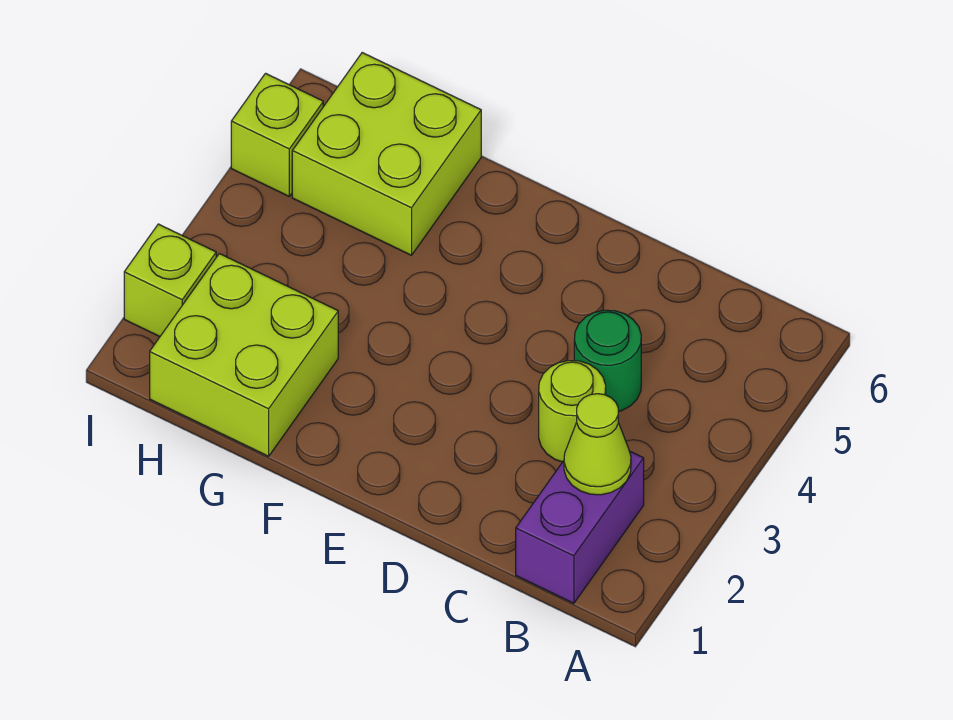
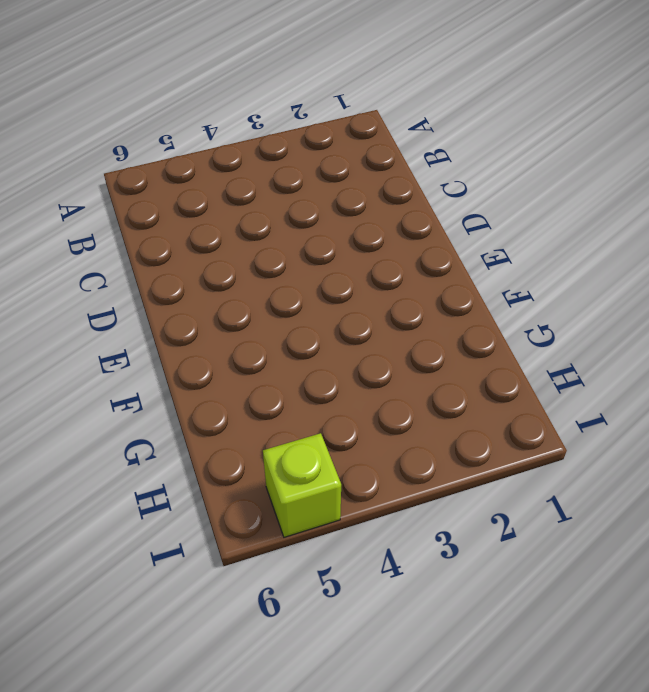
none -> purple brick B1:B2 level 1
none -> lime round brick C3 level 1

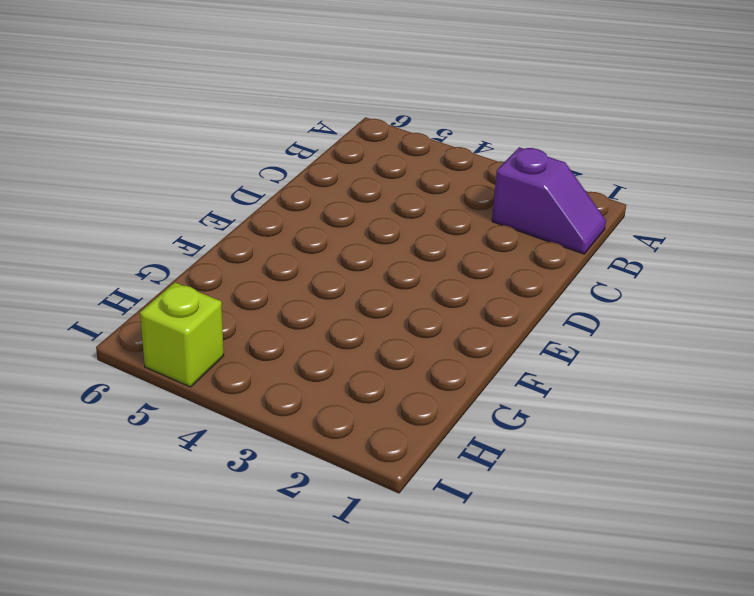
purple slope B1:B2 level 1 top 2 -> purple brick B1:B2 level 1
none -> lime round brick C3 level 1
none -> green round brick C4 level 1

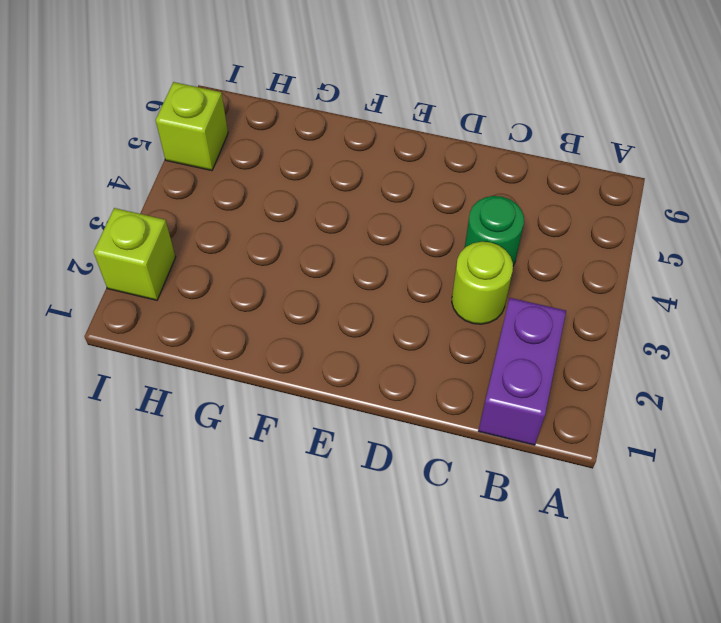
none -> lime brick G1:H2 level 1
none -> lime brick G5:H6 level 1

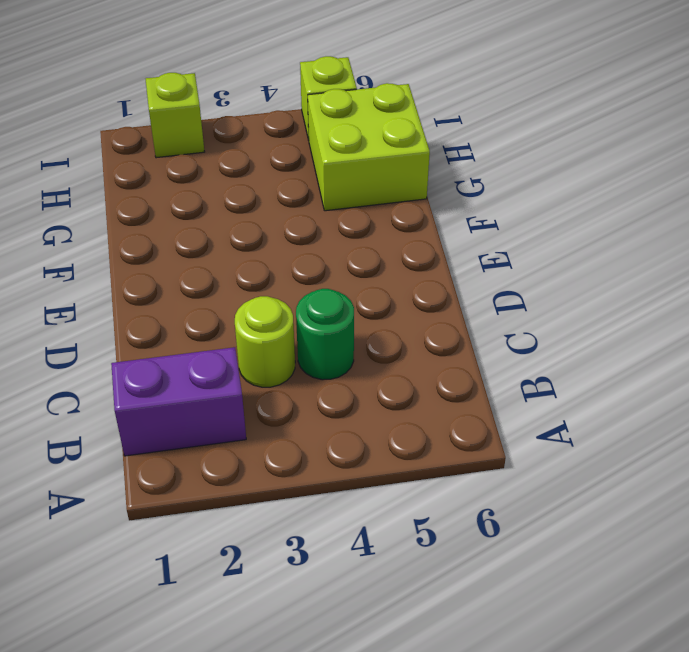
none -> lime brick G1:H2 level 1
none -> lime cone B2 level 2

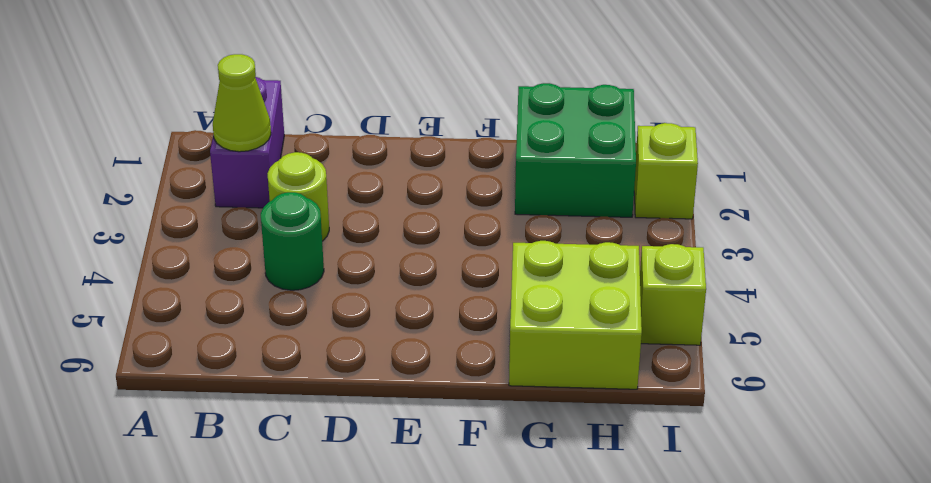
green brick G1:H2 level 1 -> lime brick G1:H2 level 1

